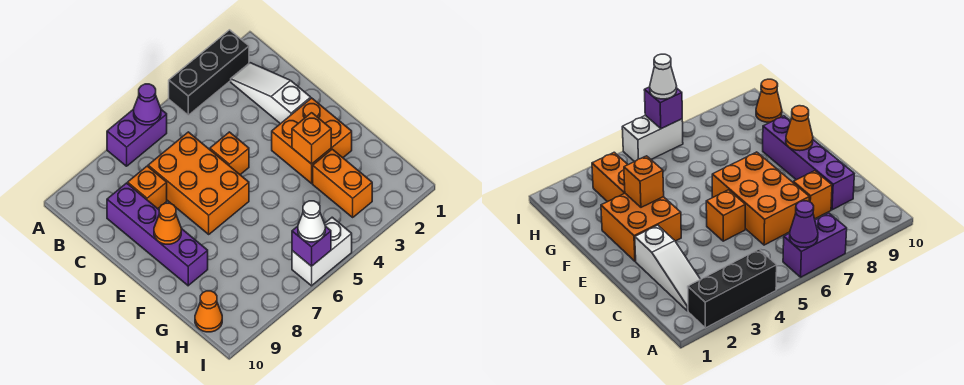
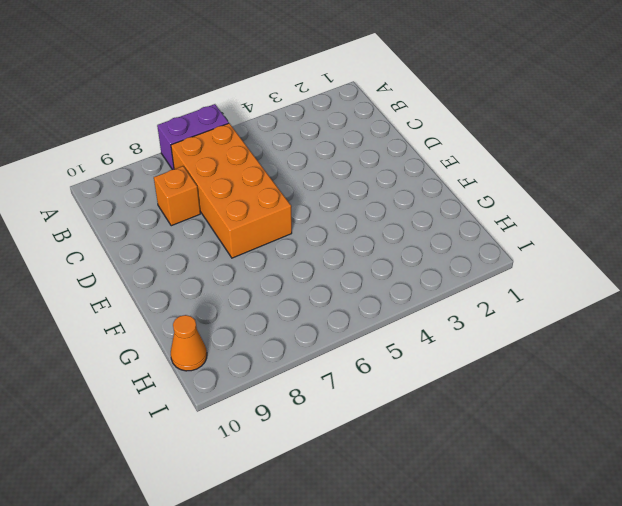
orange brick B6:E7 level 1 -> orange brick C6:E7 level 1
none -> black brick A2:A4 level 1
none -> white slope B2:D2 level 1 top D
none -> purple brick C9:F9 level 1

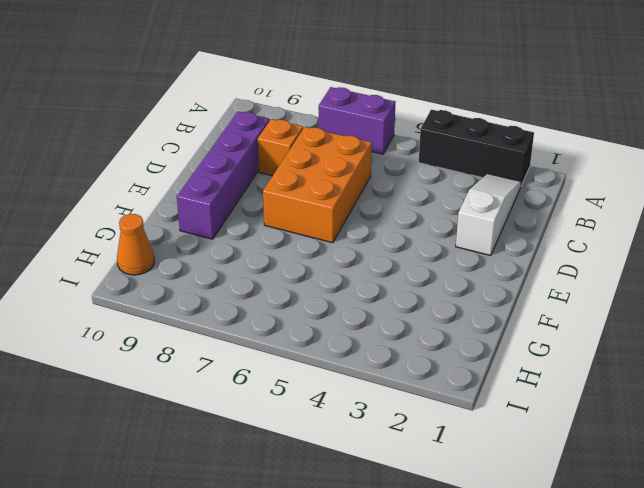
none -> orange brick D5 level 1
none -> orange brick E2:F3 level 1
none -> orange brick G3:H3 level 1

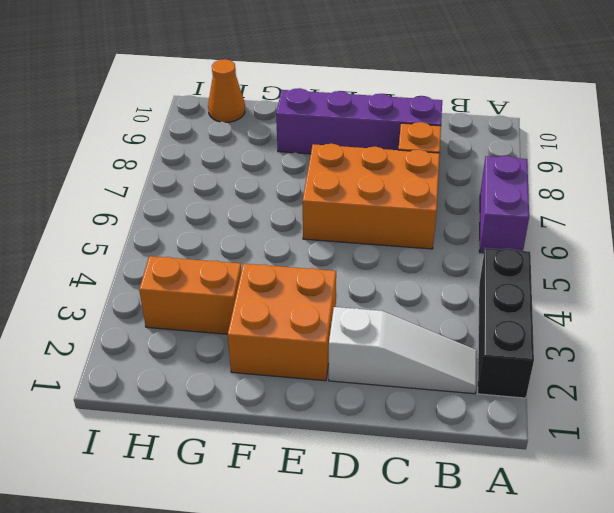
none -> orange brick D5 level 1
none -> white brick I5:I6 level 1
none -> purple cone A6 level 2

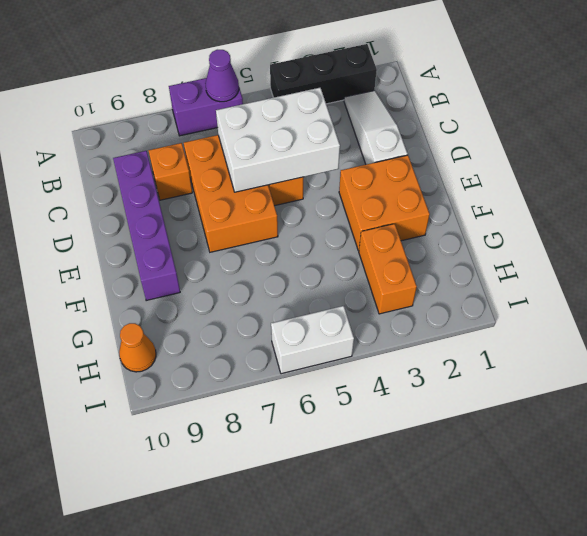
white brick C4:D6 level 2 -> none
none -> orange cone E9 level 2
none -> orange brick F3 level 2
none -> purple brick I6 level 2

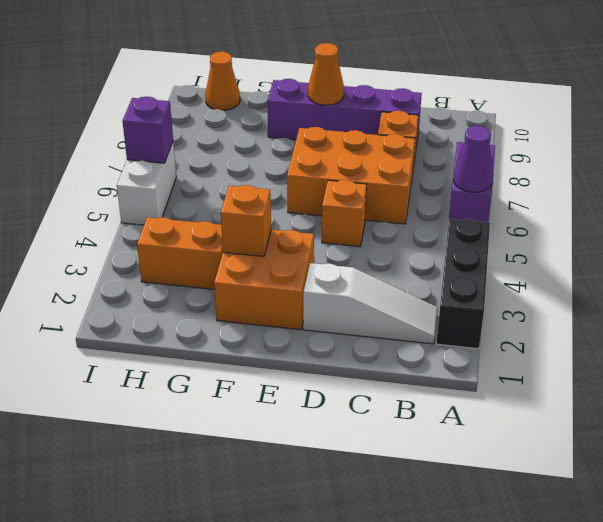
none -> white cone I6 level 3

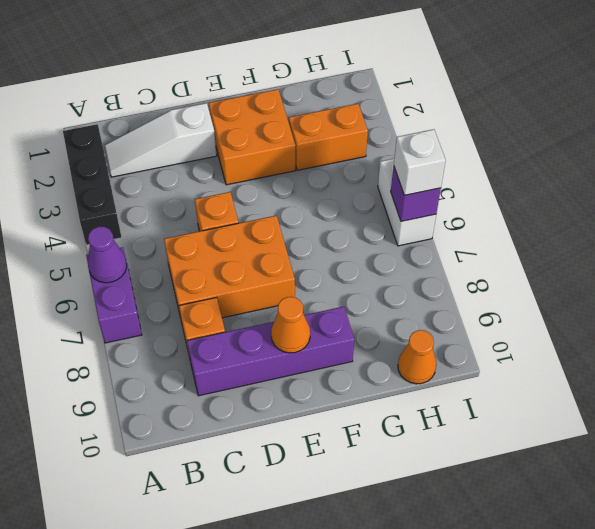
white brick I6 level 3 -> white cone I6 level 3
none -> orange brick F3 level 2

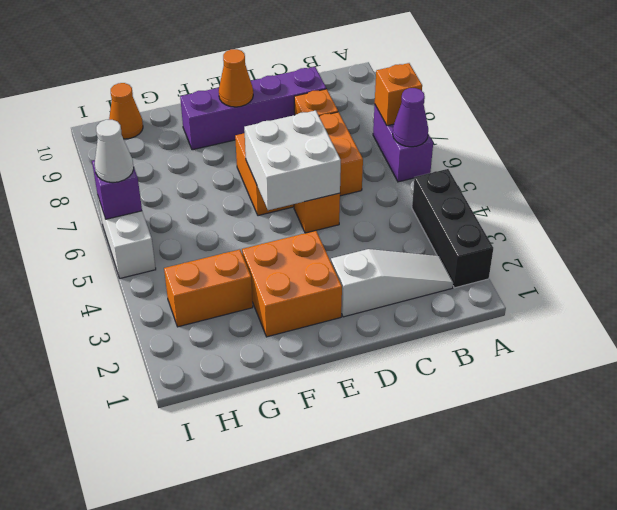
orange brick A7 level 2 -> orange brick F3 level 2
white brick D5:E6 level 2 -> none

